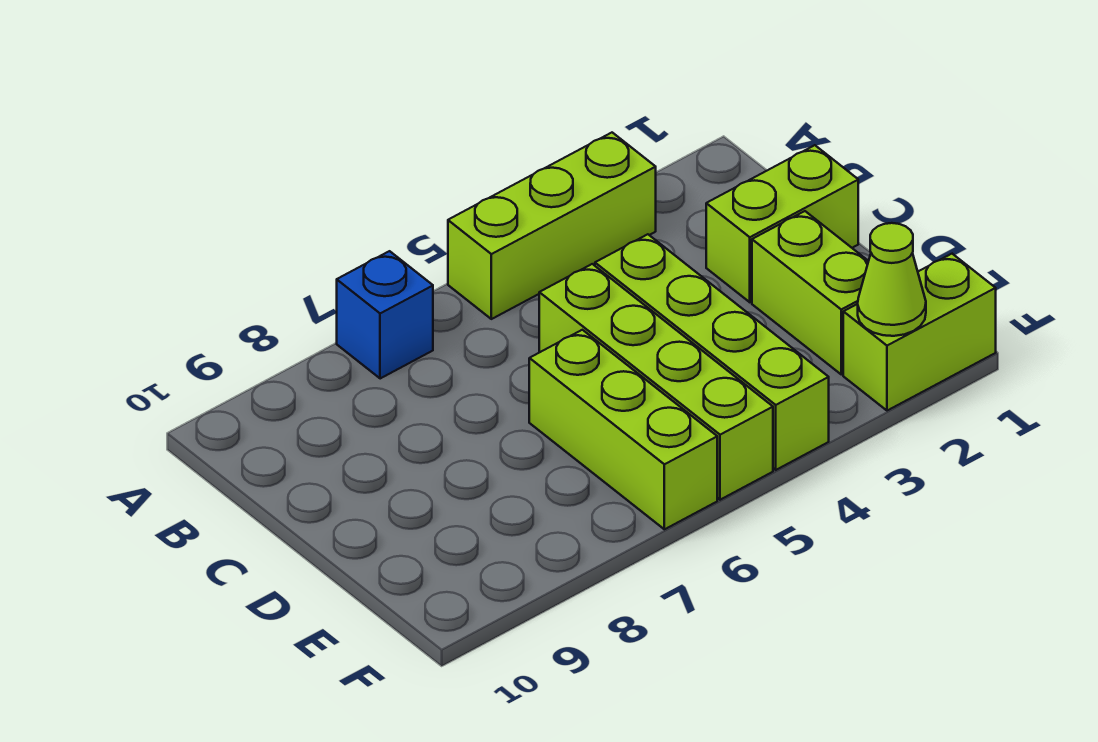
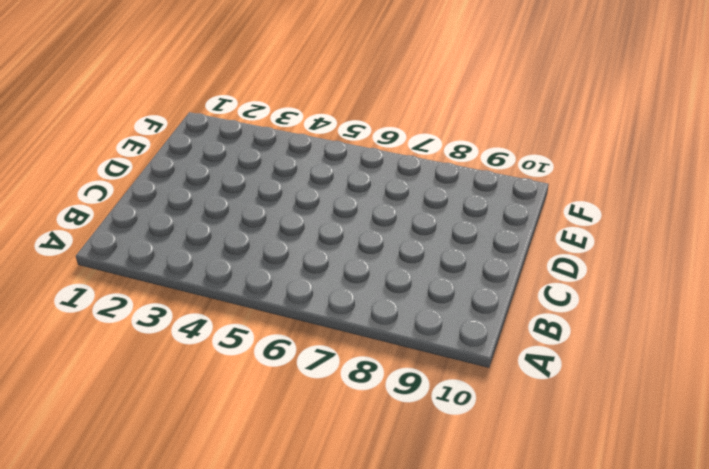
none -> lime brick A3:A5 level 1
none -> blue brick A7 level 1

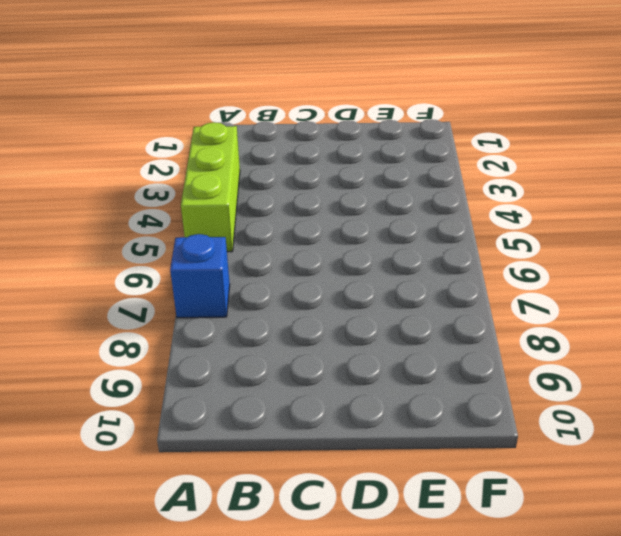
none -> lime brick C1:C2 level 1
none -> lime brick C4:F4 level 1

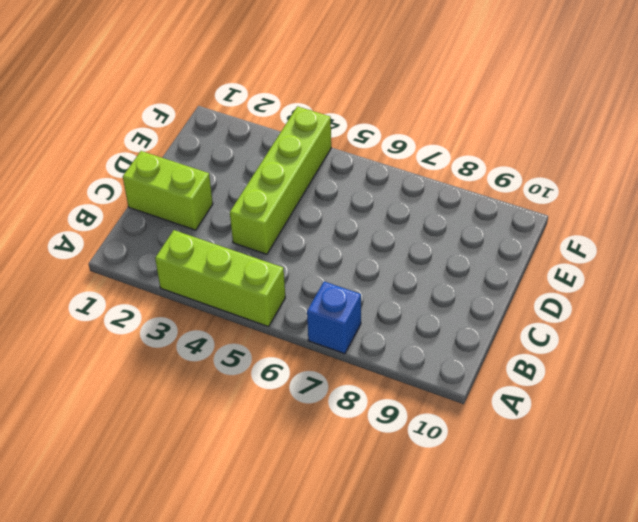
none -> lime brick C5:F5 level 1
none -> lime brick D2:E2 level 1

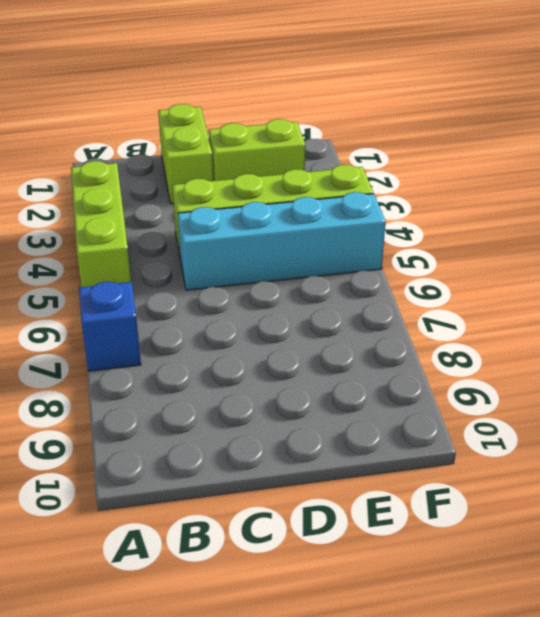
cyan brick C5:F5 level 1 -> lime brick C5:F5 level 1
none -> lime brick D6:F6 level 1
none -> lime brick F1:F2 level 1

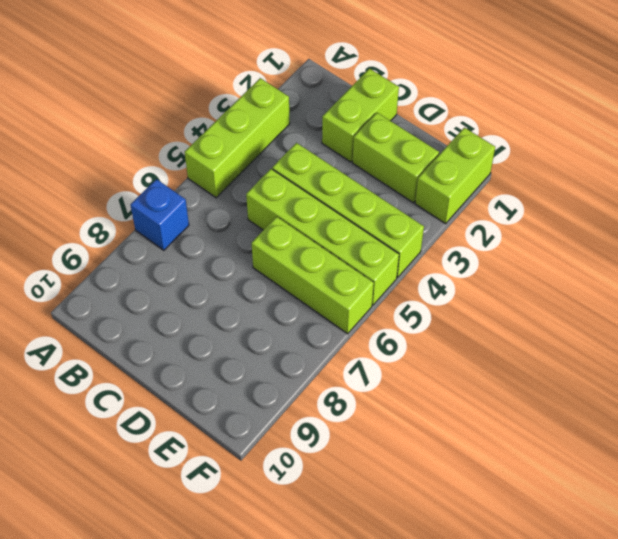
none -> lime cone F2 level 2

